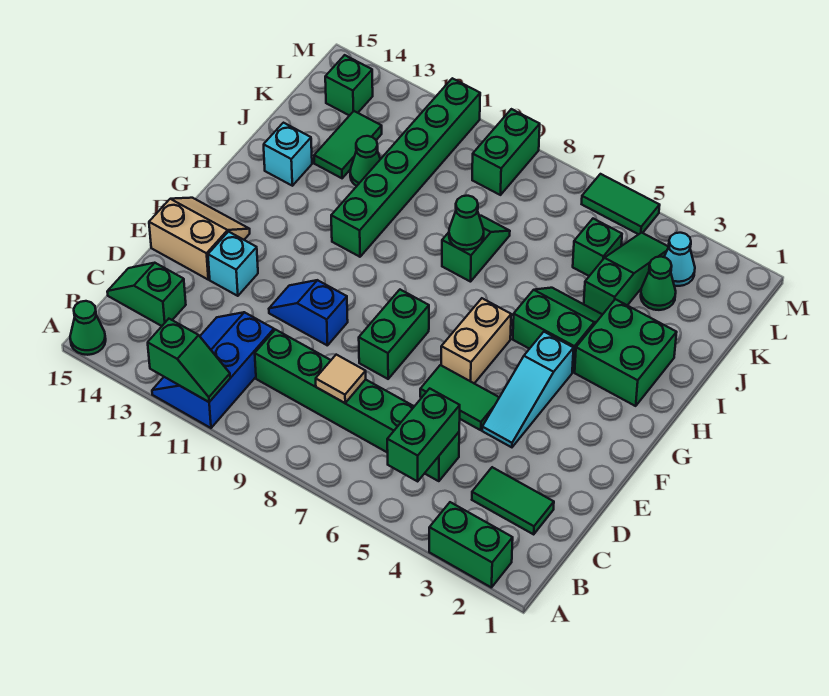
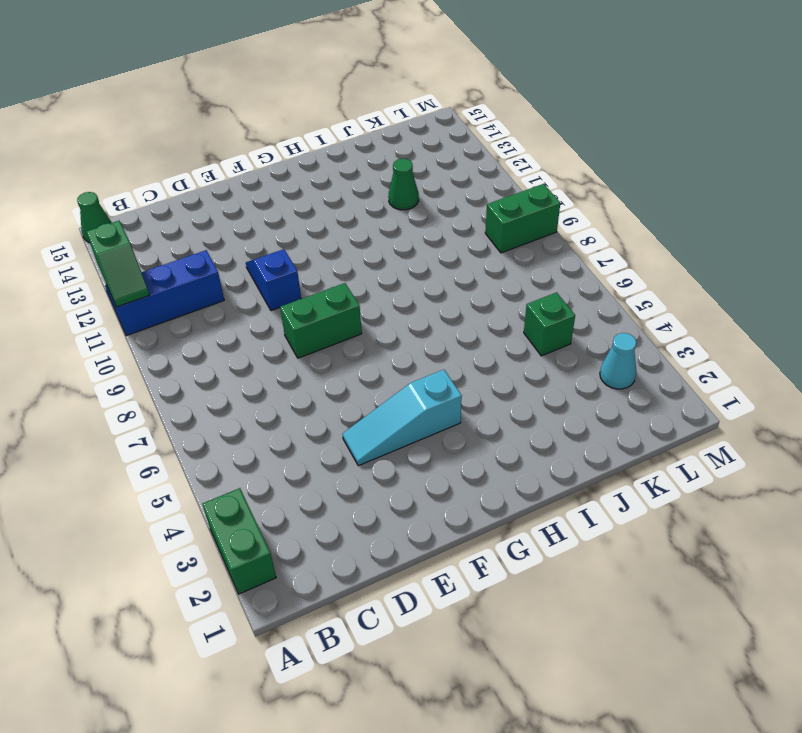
none -> green tile C2:C3 level 1
none -> green brick C5:C10 level 1
none -> green slope C14:C15 level 1 top 14
none -> green tile E5:E6 level 1

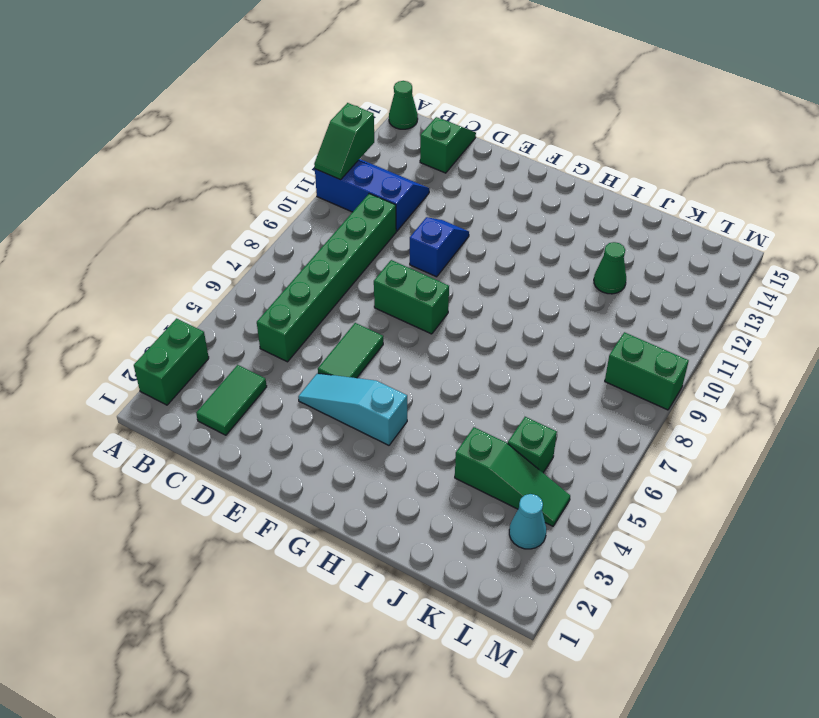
none -> cyan brick E13 level 1
none -> tan slope E14:F15 level 1 top E
none -> tan brick F6:G6 level 1
none -> green brick H2:I3 level 1

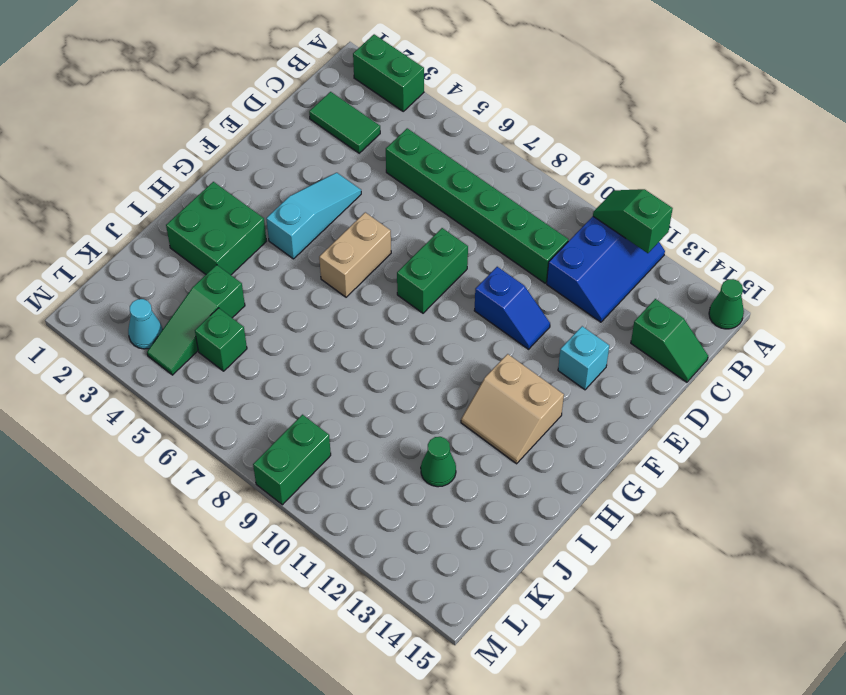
tan slope G12:H13 level 1 top G -> tan slope E14:F15 level 1 top E
none -> green tile E5:E6 level 1
none -> green slope H4:I5 level 1 top H
none -> green brick H11:M11 level 1
none -> green slope I8:J8 level 1 top I

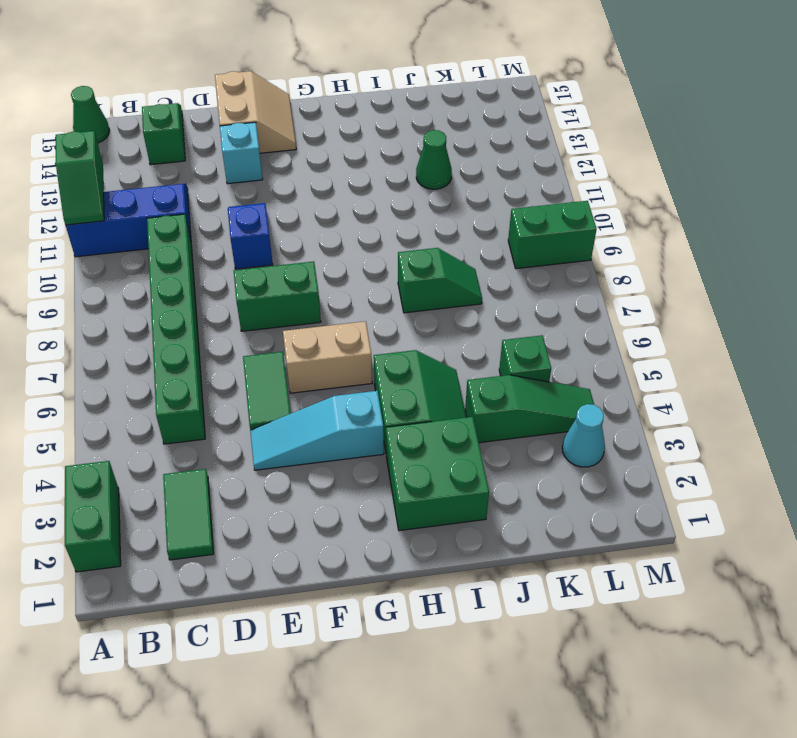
none -> green brick H11:M11 level 1
none -> cyan brick I14 level 1
none -> green tile J13:K13 level 1
none -> green cone K3 level 1

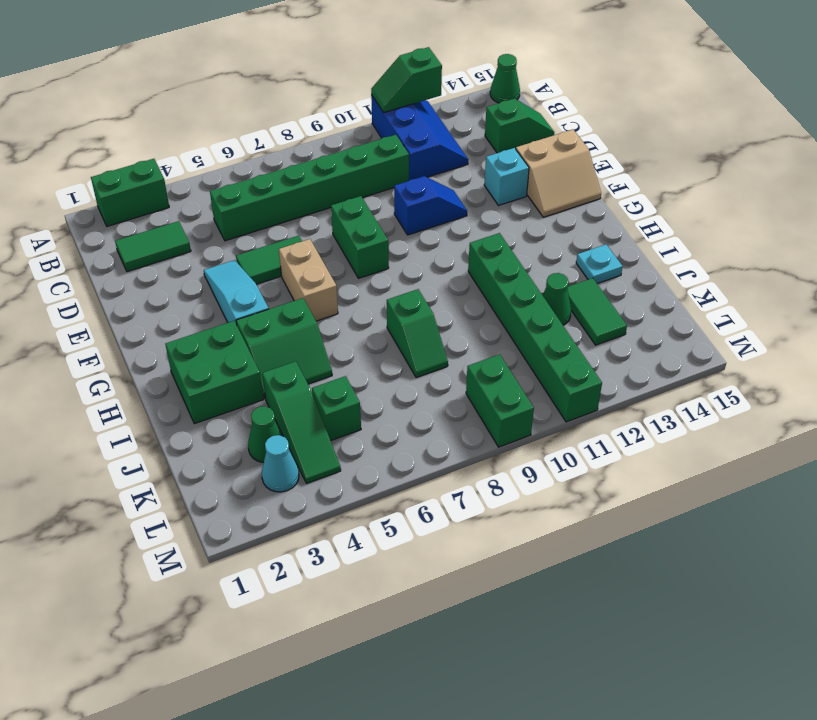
cyan plate I14 level 1 -> cyan brick I14 level 1
none -> green brick L14 level 1
none -> green tile M5:M6 level 1
none -> green brick B5:C5 level 2
none -> tan tile C8 level 2

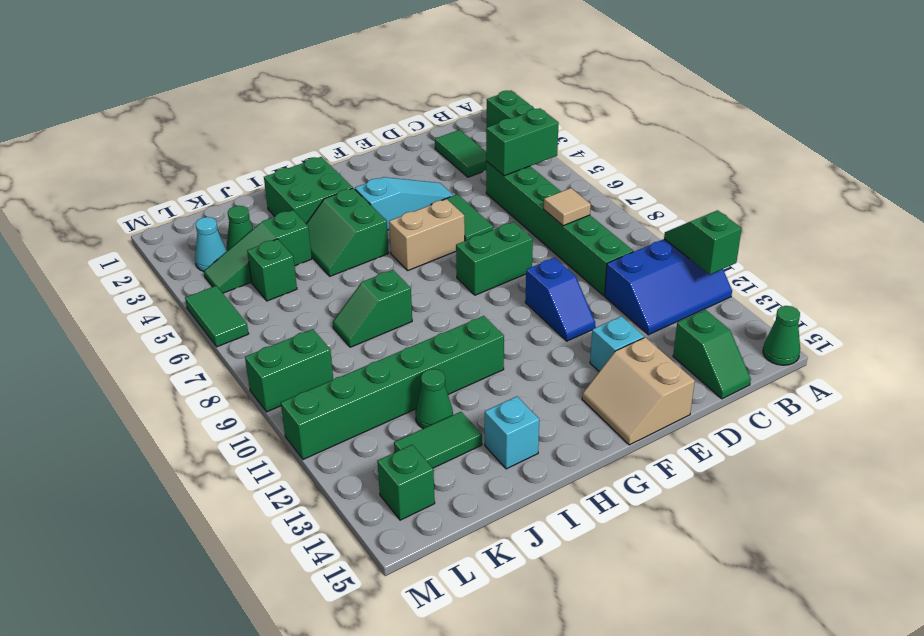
none -> green cone I8 level 2

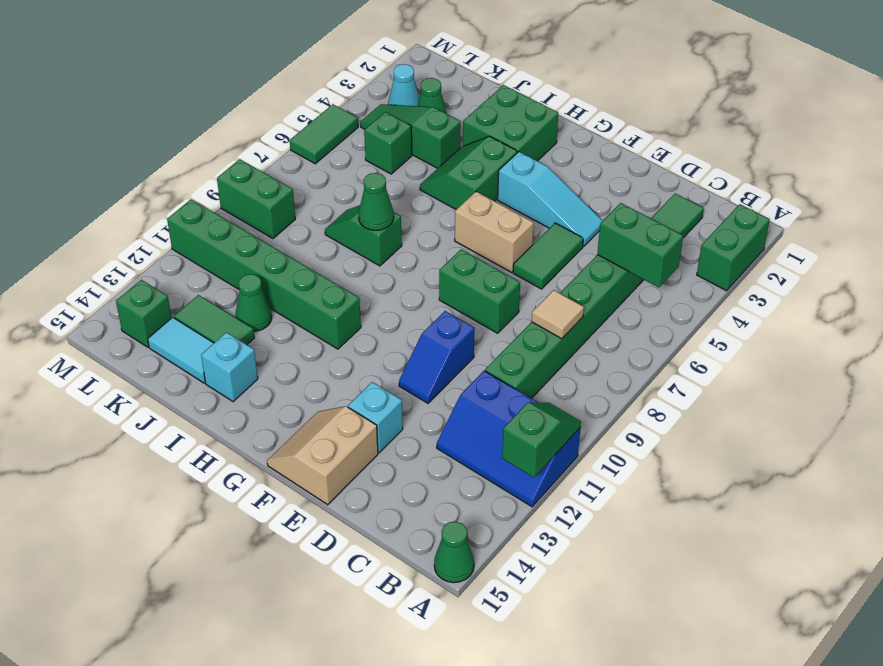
cyan tile J14:K14 level 1 -> none
none -> green slope C14:C15 level 1 top 14

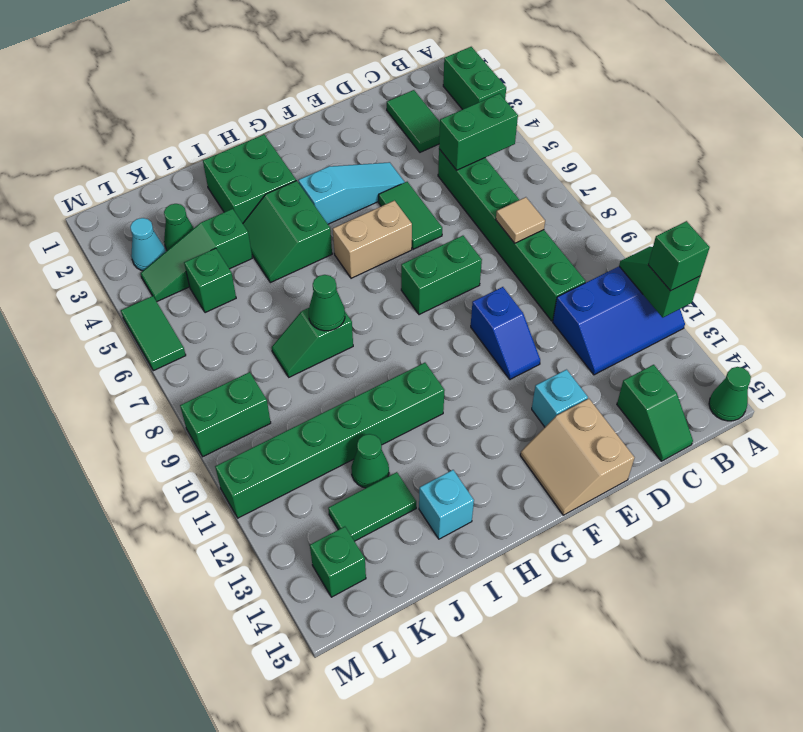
green brick A12 level 3 -> none

